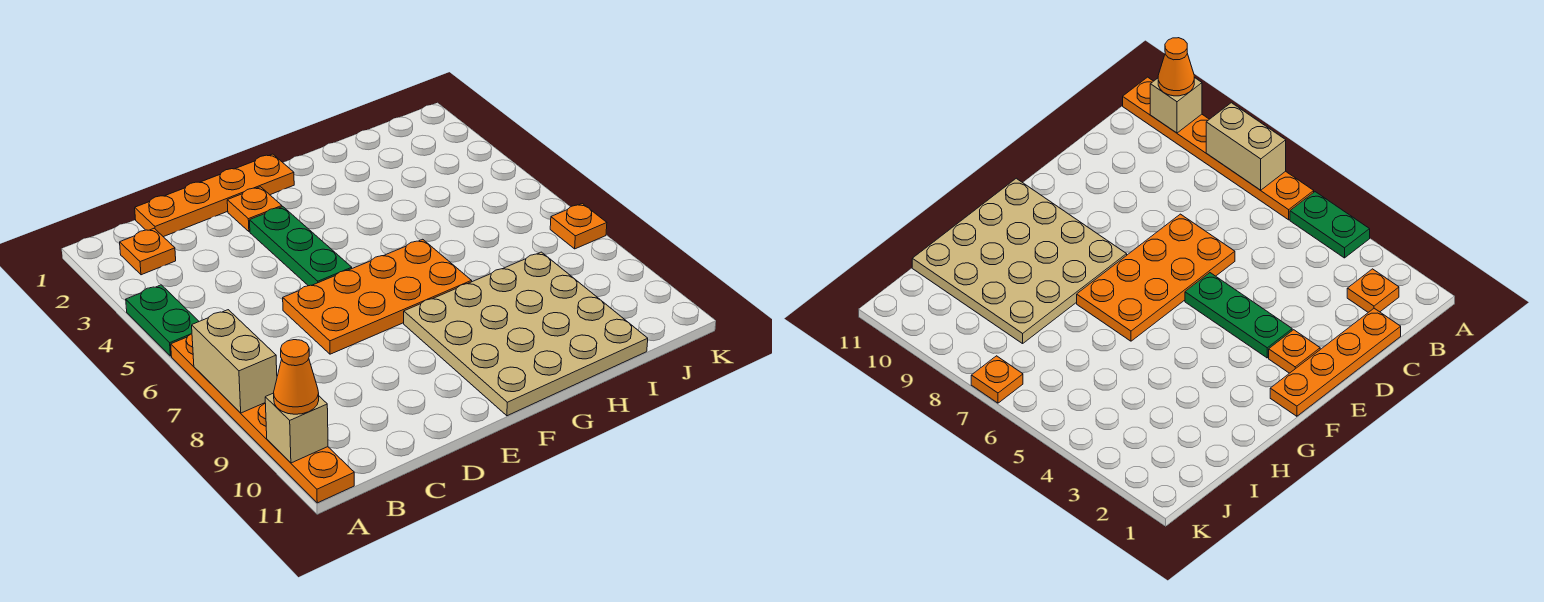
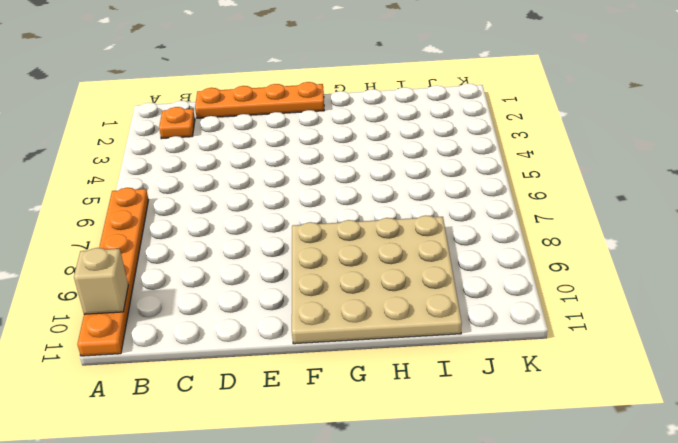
none -> green plate A4:A5 level 1
none -> orange plate D6:G7 level 1
none -> orange plate E2 level 1

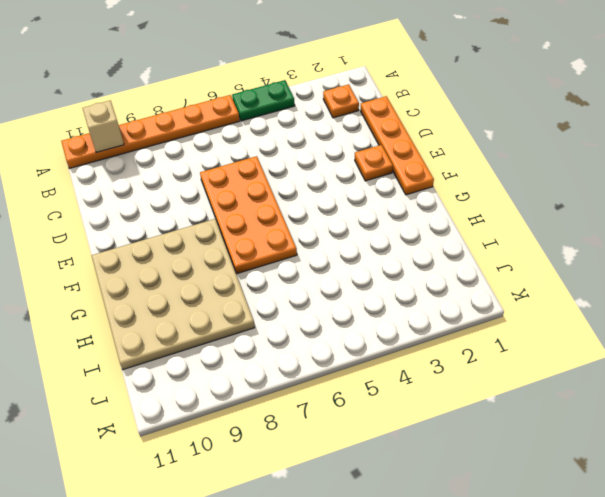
none -> green plate E3:E5 level 1
none -> orange plate K7 level 1
none -> tan brick A7:A8 level 2

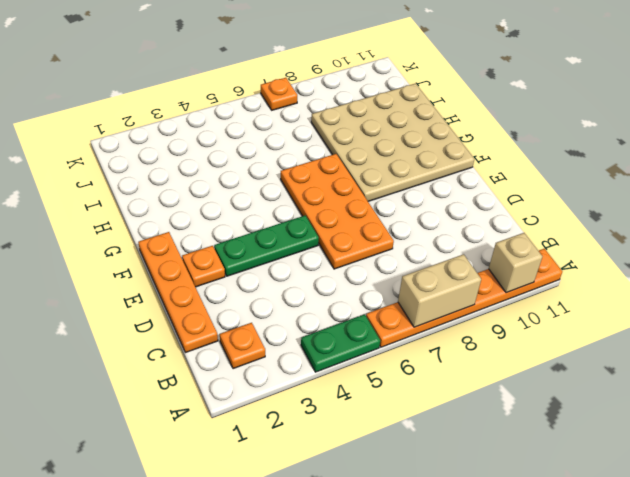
none -> orange cone A10 level 3

